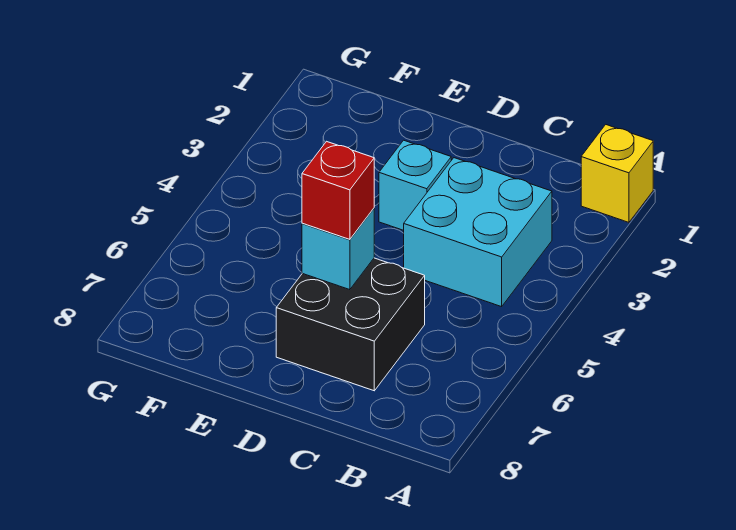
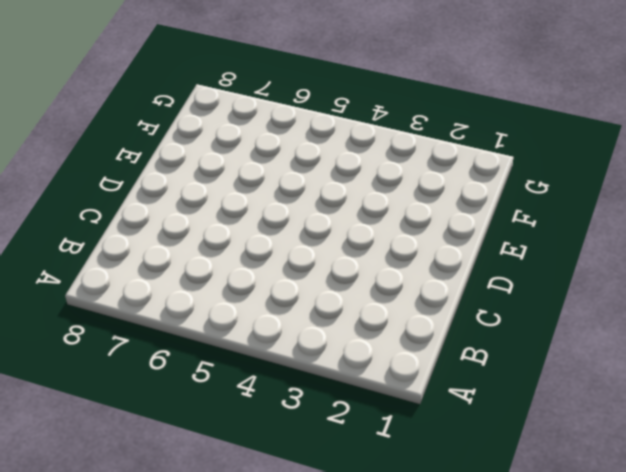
none -> yellow brick A1 level 1
none -> cyan brick B3:C4 level 1

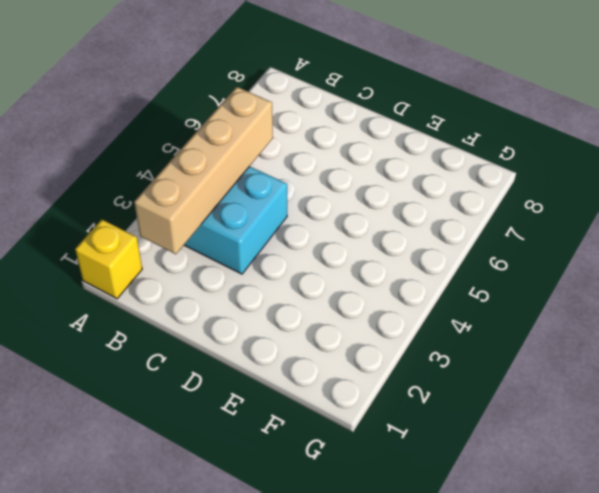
tan brick B2:B5 level 2 -> none
none -> black brick C6:D7 level 1
none -> cyan brick D3 level 1

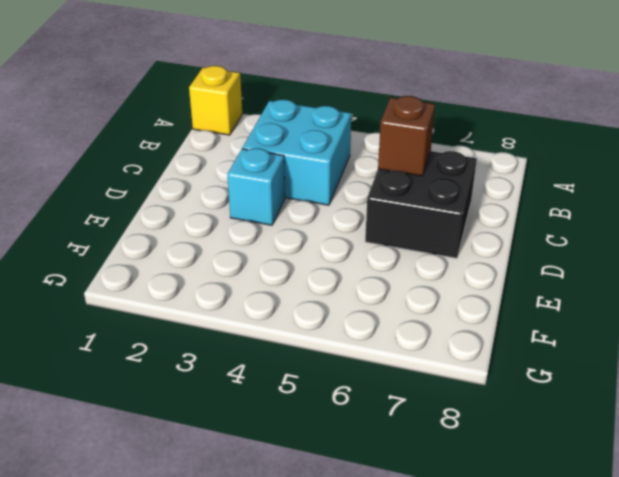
brown brick C6 level 2 -> none
none -> cyan brick D6 level 2
none -> red brick D6 level 3

